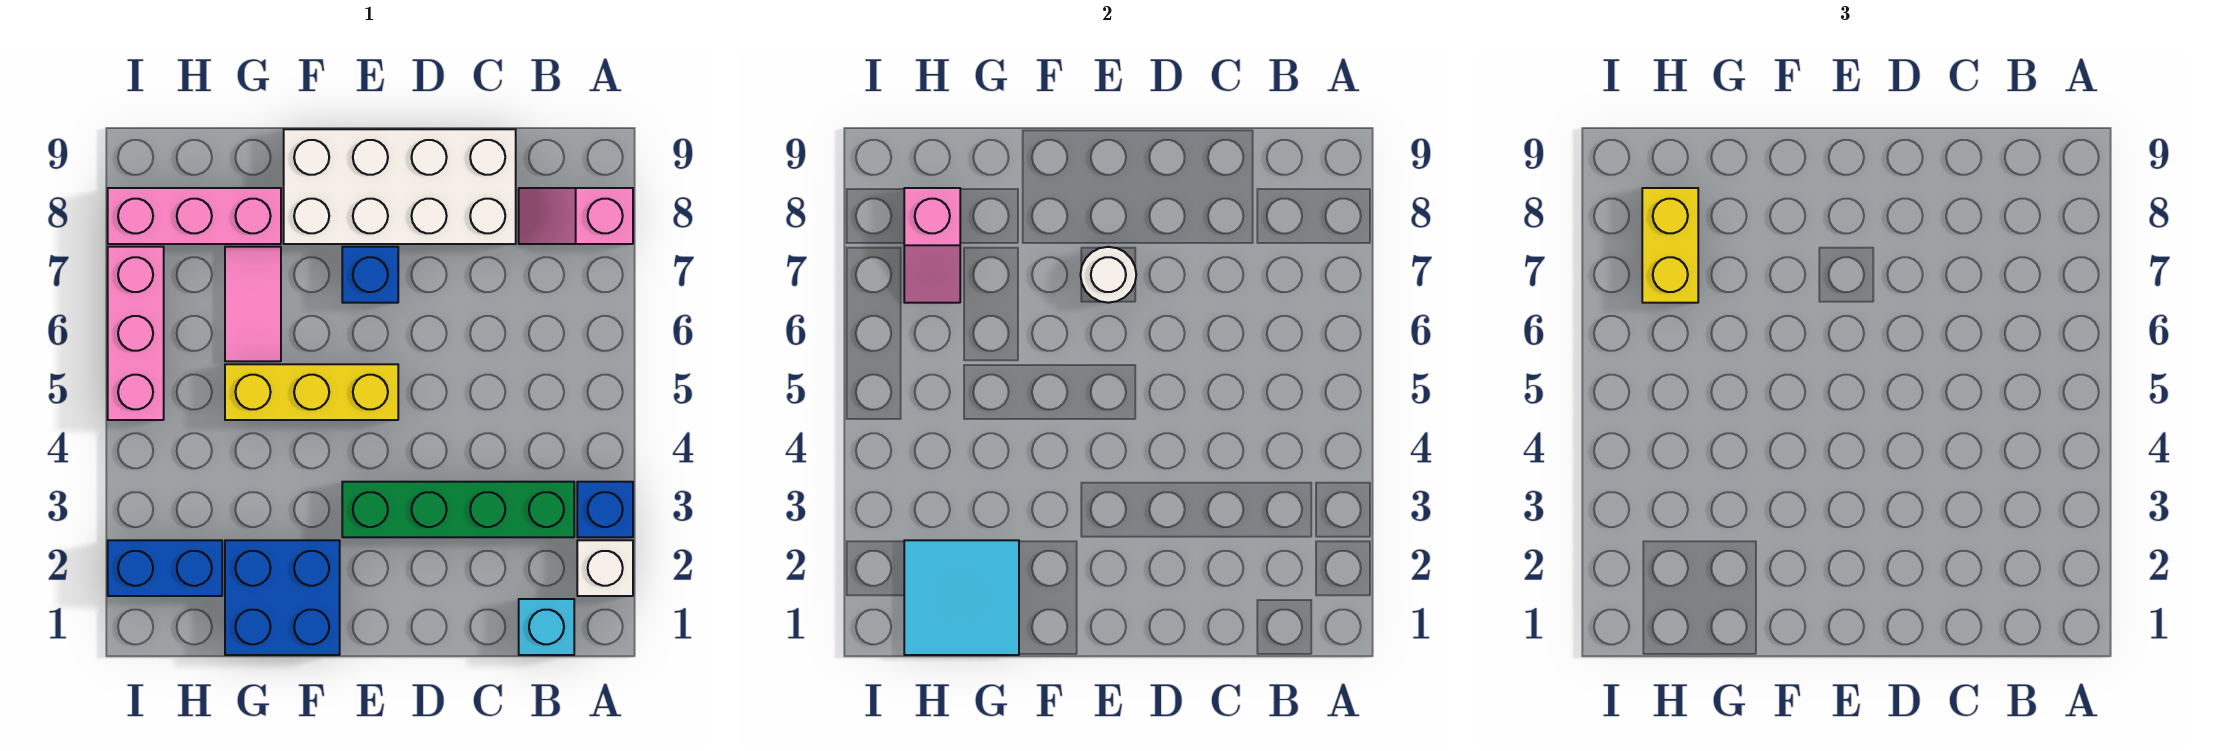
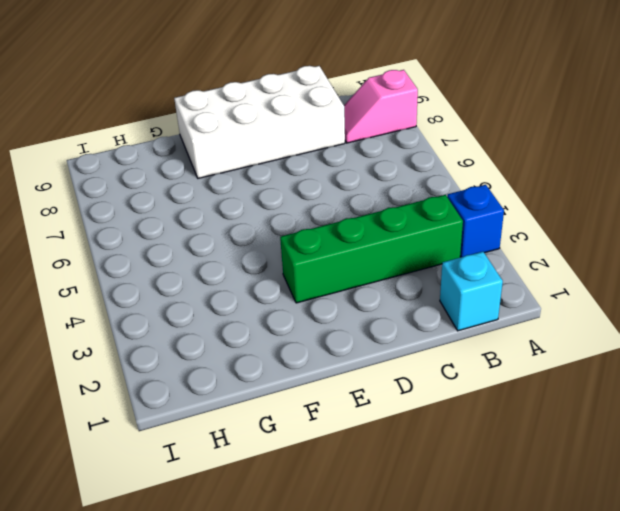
none -> white brick A2 level 1
none -> yellow brick E5:G5 level 1
none -> blue brick E7 level 1

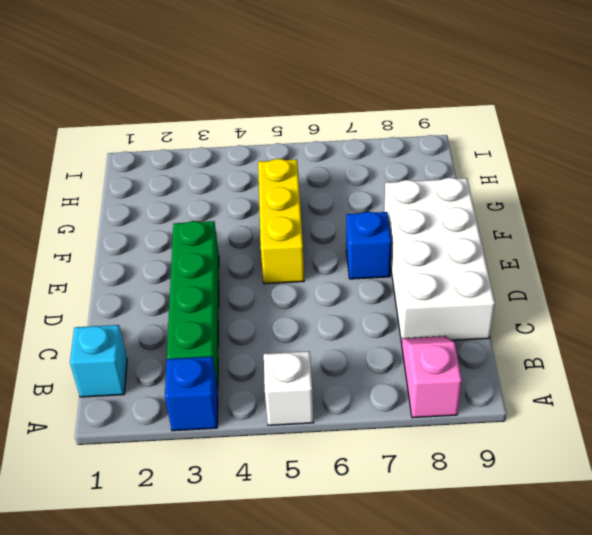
white brick A5 level 1 -> white brick A2 level 1
none -> blue brick F1:G2 level 1
none -> pink tile G6:G7 level 1
none -> pink brick G8:I8 level 1

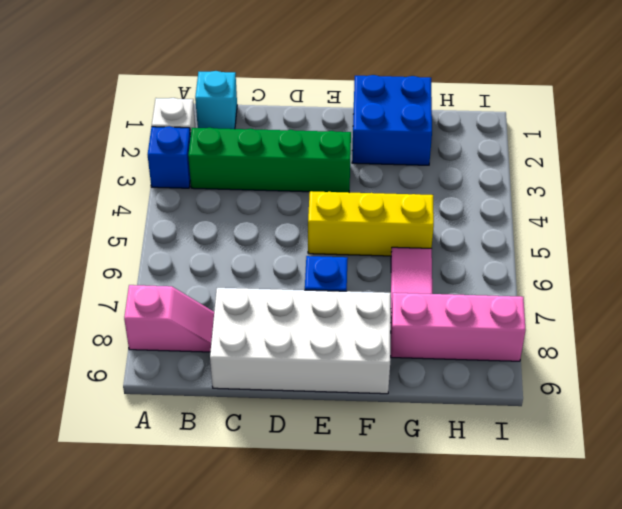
none -> blue brick H2:I2 level 1
none -> pink brick I5:I7 level 1
none -> white round brick E7 level 2

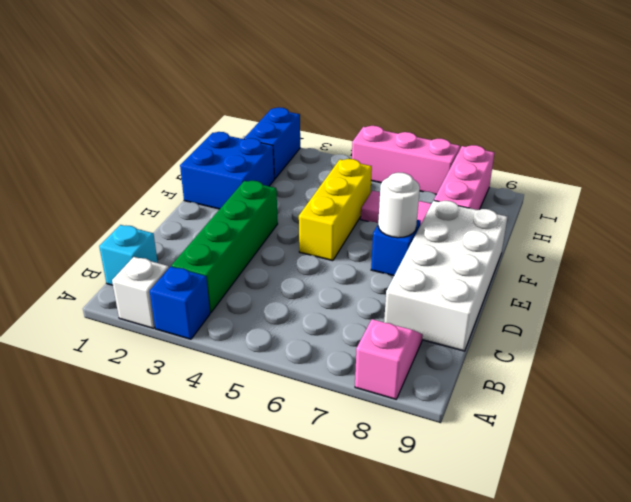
none -> cyan tile G1:H2 level 2
none -> pink slope H7:H8 level 2 top 8
none -> yellow brick H7:H8 level 3

